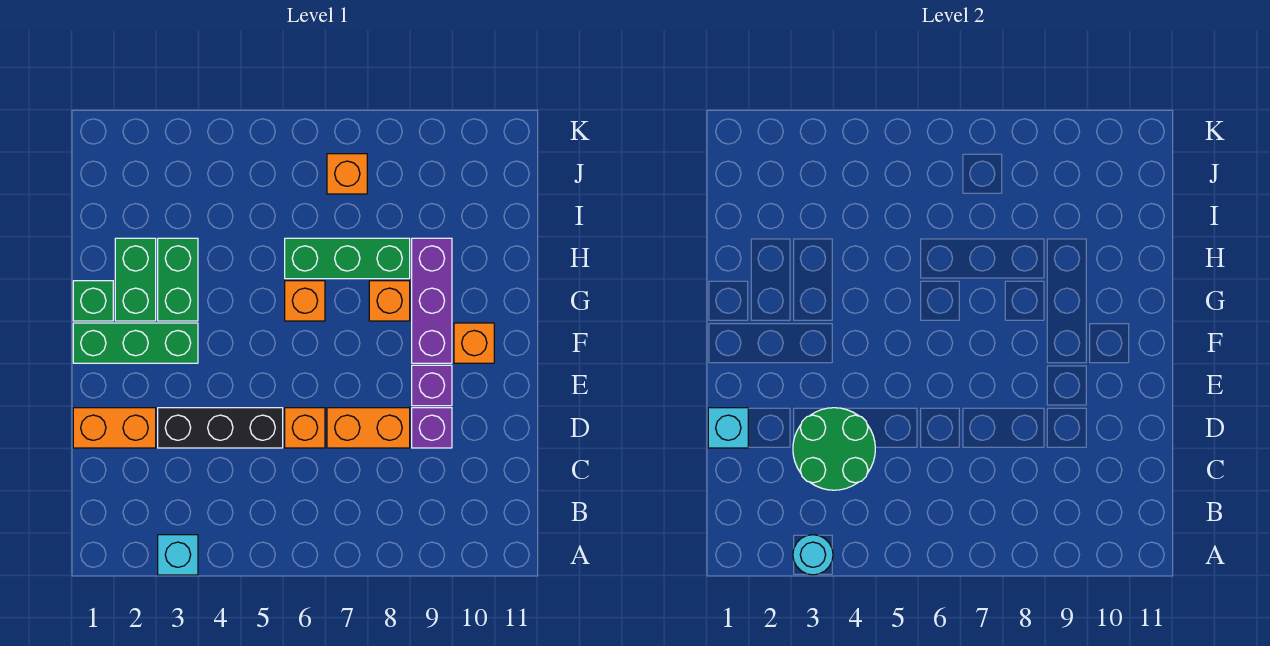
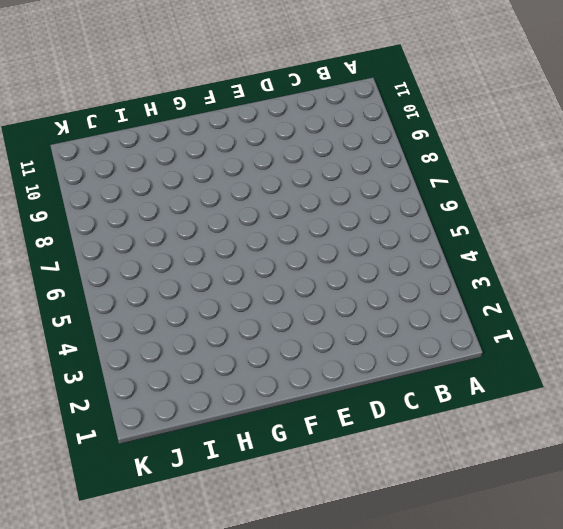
none -> cyan brick A3 level 1
none -> orange brick D1:D2 level 1
none -> black brick D3:D5 level 1

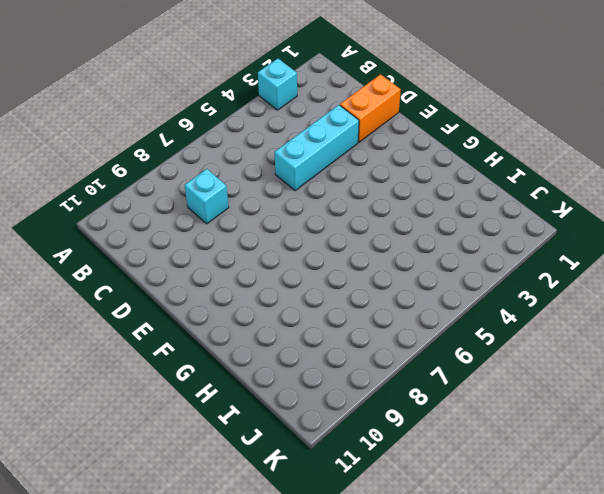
cyan brick C8 level 1 -> cyan brick D1 level 2
cyan brick D3:D5 level 1 -> black brick D3:D5 level 1
none -> orange brick D6 level 1
none -> orange brick D7:D8 level 1
none -> purple brick D9 level 1

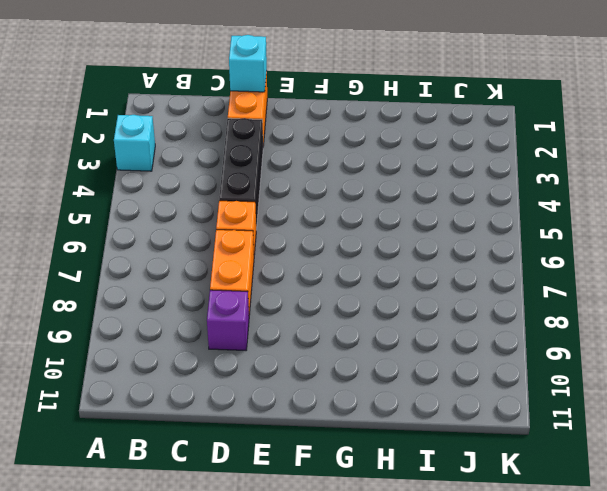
none -> purple brick E9 level 1
none -> green brick F1:F3 level 1
none -> purple brick F9:H9 level 1

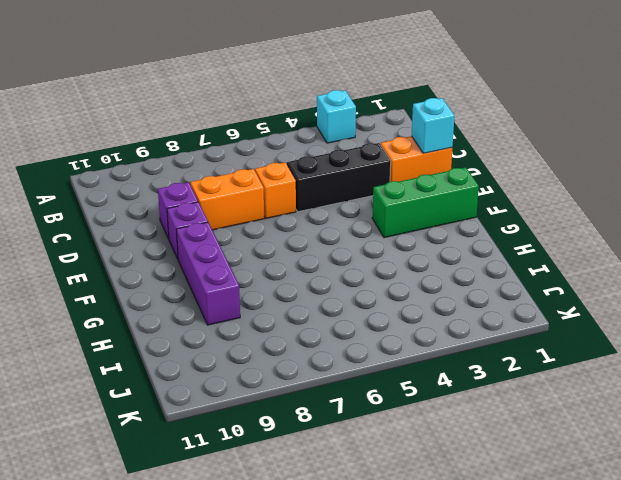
none -> orange brick F10 level 1
none -> green brick G1 level 1
none -> green brick G2:H2 level 1

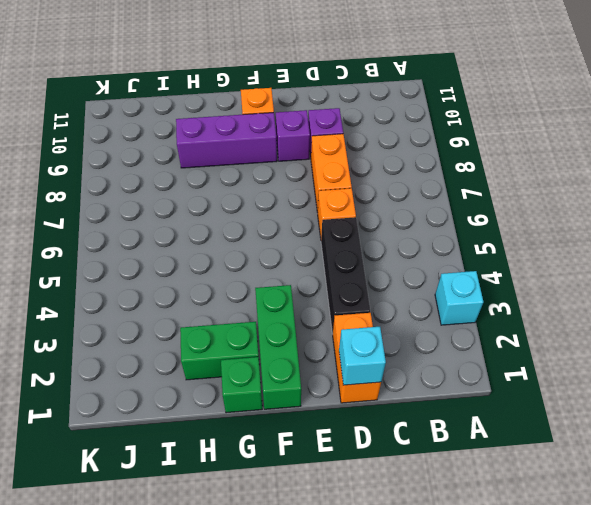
none -> green brick G3:H3 level 1
none -> orange brick G6 level 1
none -> orange brick G8 level 1

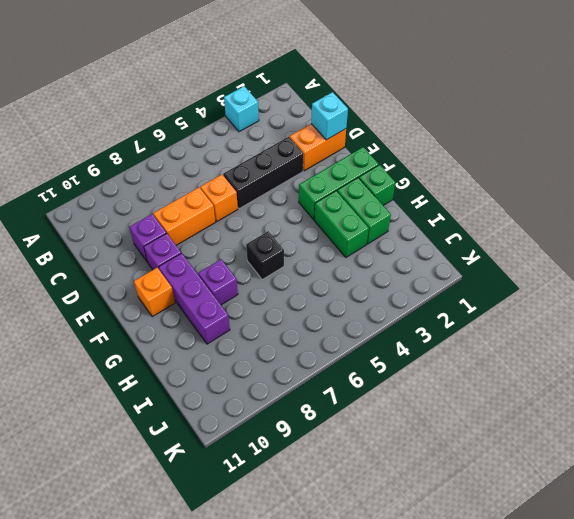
black brick G6 level 1 -> orange brick G6 level 1
purple brick G8 level 1 -> orange brick G8 level 1
none -> green brick H6:H8 level 1
none -> orange brick J7 level 1
none -> cyan round brick A3 level 2

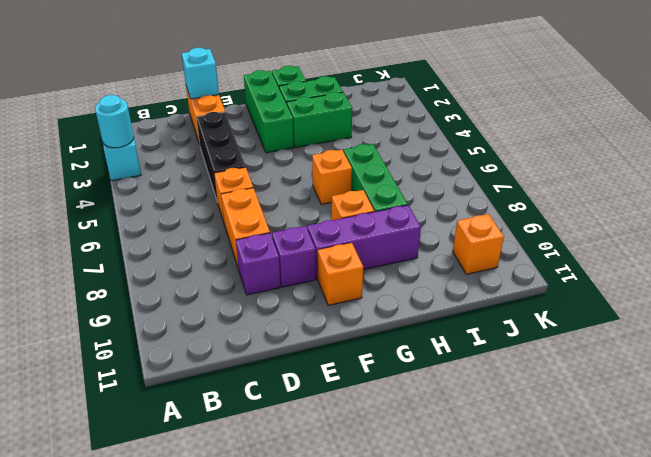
orange brick J10 level 1 -> orange brick J7 level 1
none -> green round brick C3:D4 level 2

